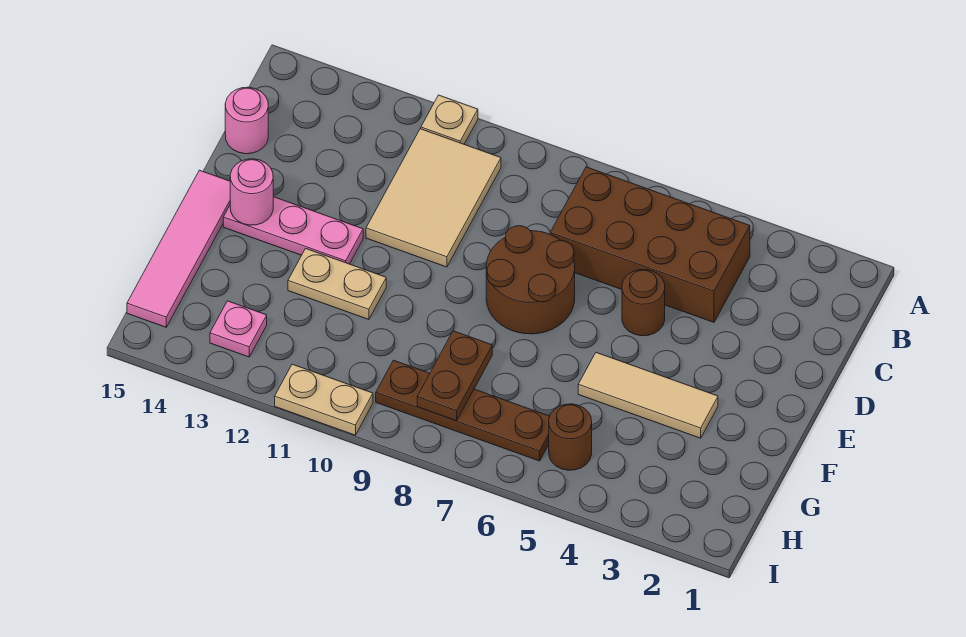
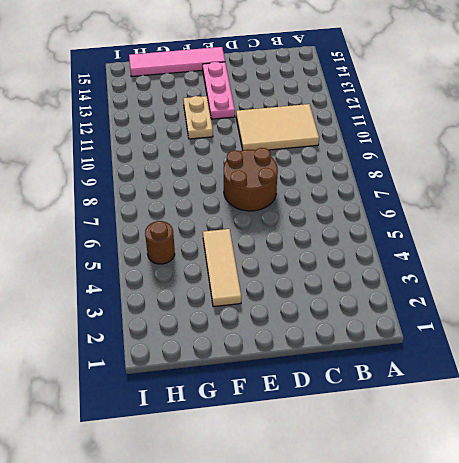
none -> tan plate A11 level 1
none -> brown brick B4:C7 level 1
none -> pink round brick C15 level 1

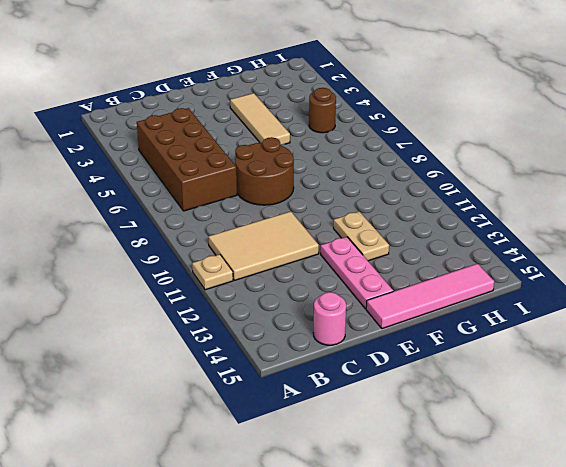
none -> brown round brick D5 level 1
none -> brown plate H6:H9 level 1
none -> pink plate H13 level 1

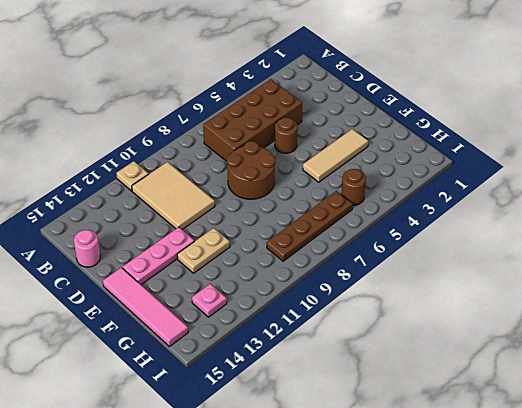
none -> tan plate I10:I11 level 1
none -> pink round brick E14 level 2
none -> brown plate G8:H8 level 2

